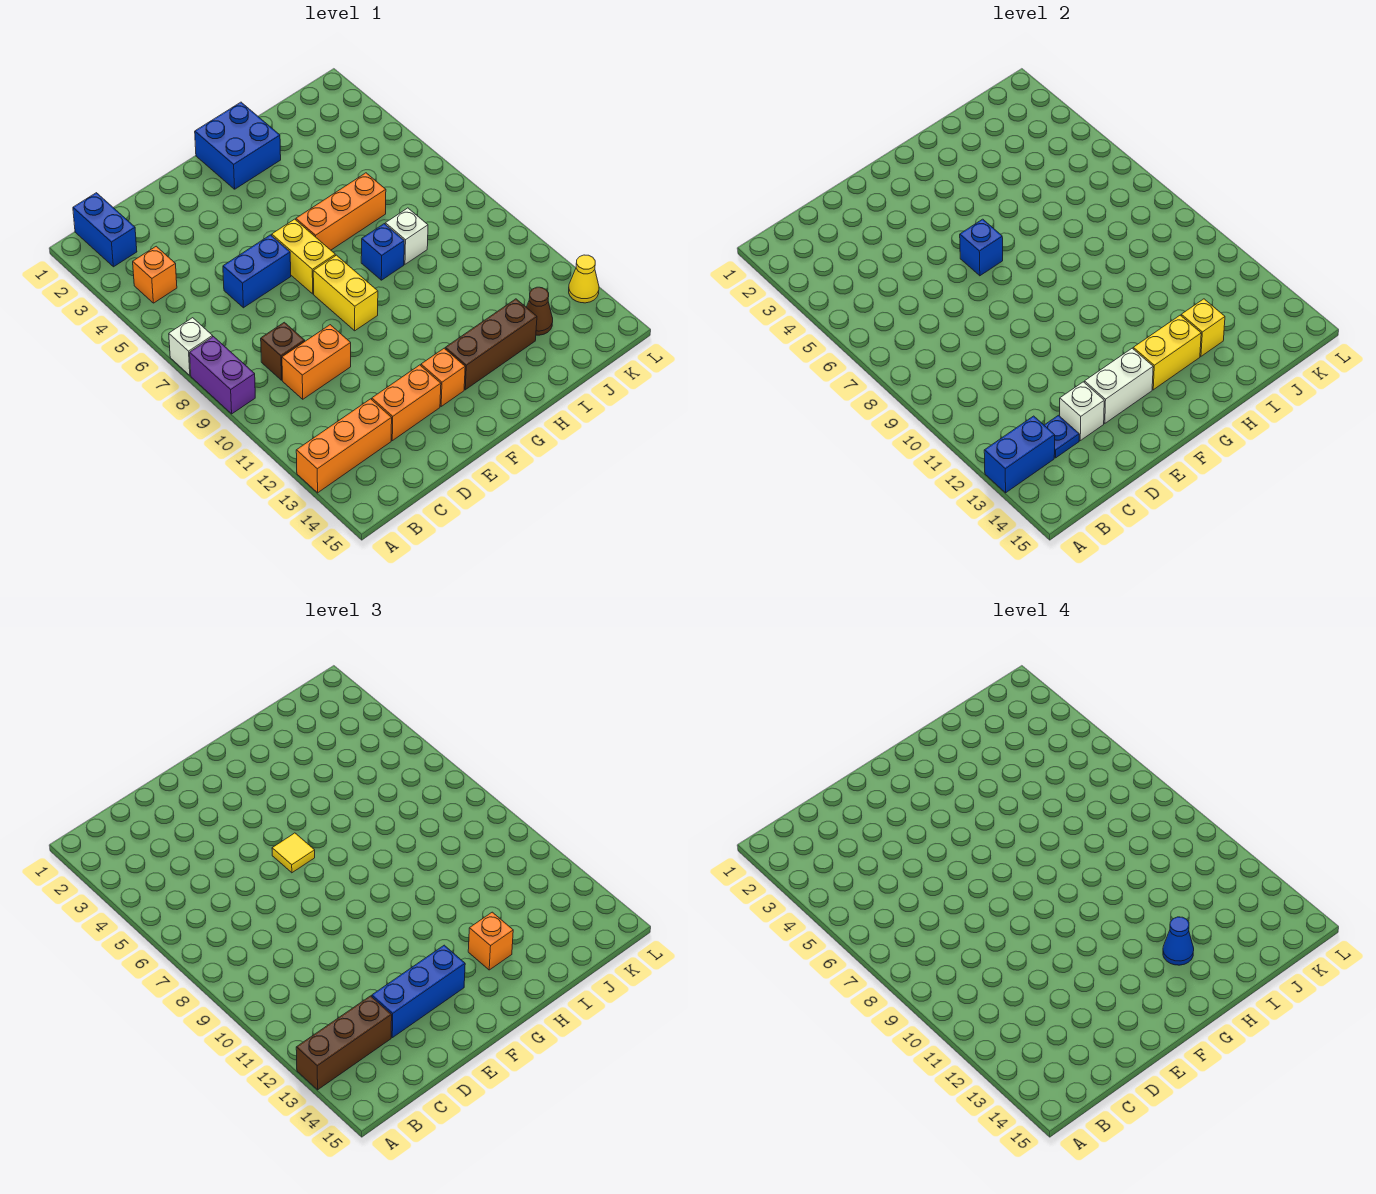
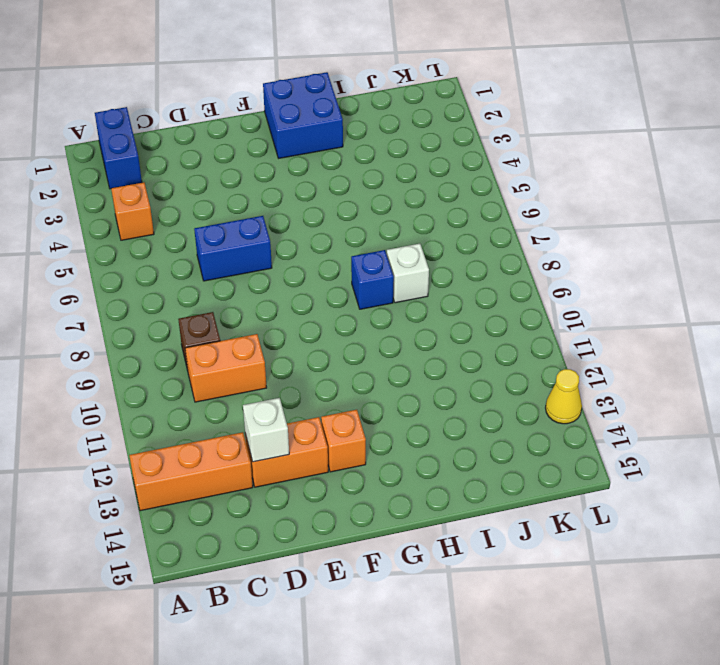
none -> white brick A7 level 1
none -> purple brick A8:A9 level 1
none -> yellow brick F6:F7 level 1
none -> yellow brick F8:F9 level 1

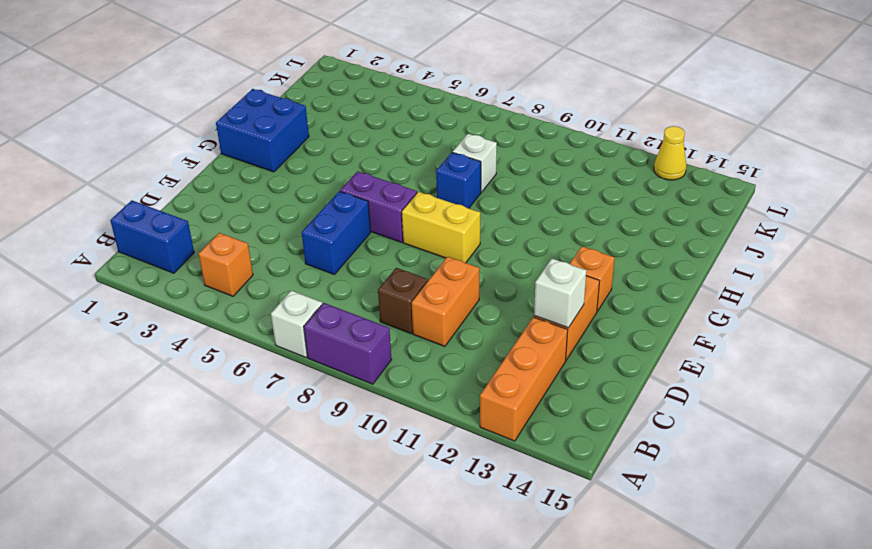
purple brick F6:F7 level 1 -> yellow brick F6:F7 level 1
none -> orange brick G6:I6 level 1
none -> brown brick G13:I13 level 1
none -> brown cone J13 level 1
none -> blue brick A13:B13 level 2

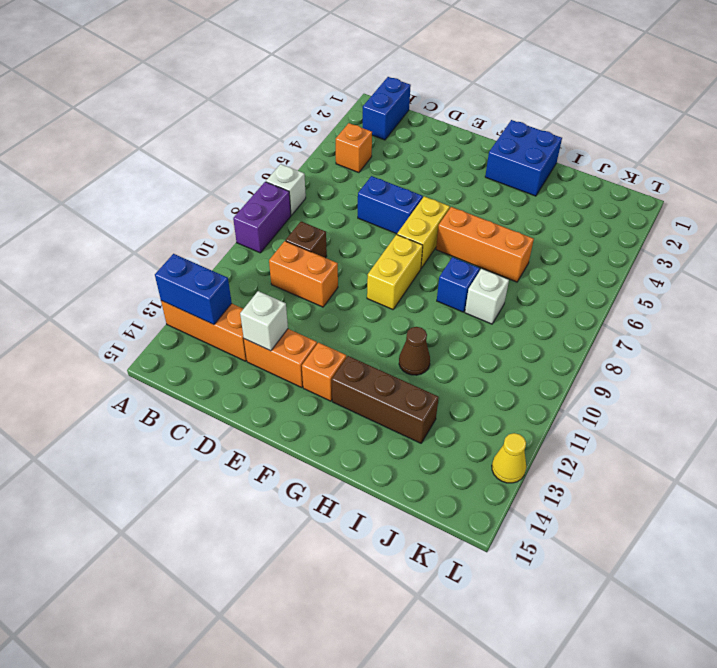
brown cone H11 level 1 -> brown cone J13 level 1
none -> blue plate C13 level 2
none -> white brick E13:F13 level 2
none -> blue brick F6 level 2
none -> yellow brick G13:H13 level 2

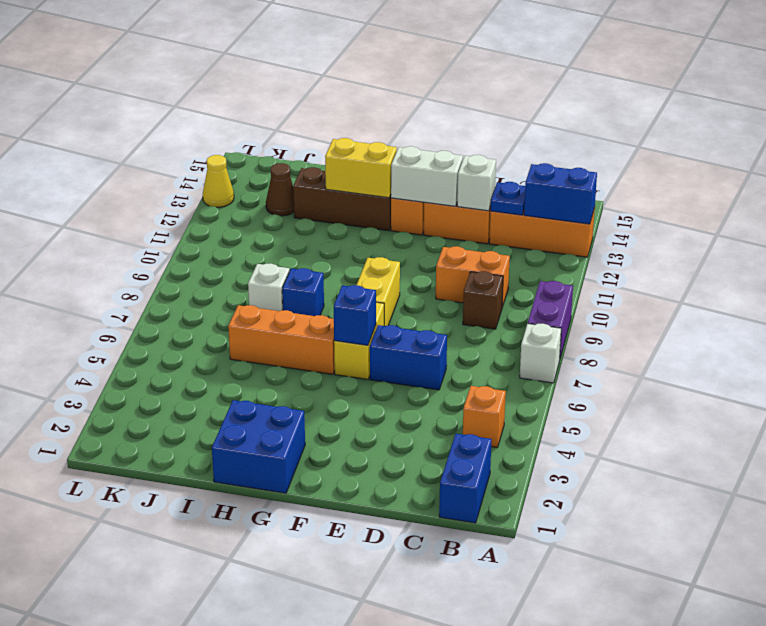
none -> yellow brick I13 level 2
none -> brown brick A13:C13 level 3
none -> blue brick D13:F13 level 3
none -> yellow tile F6 level 3

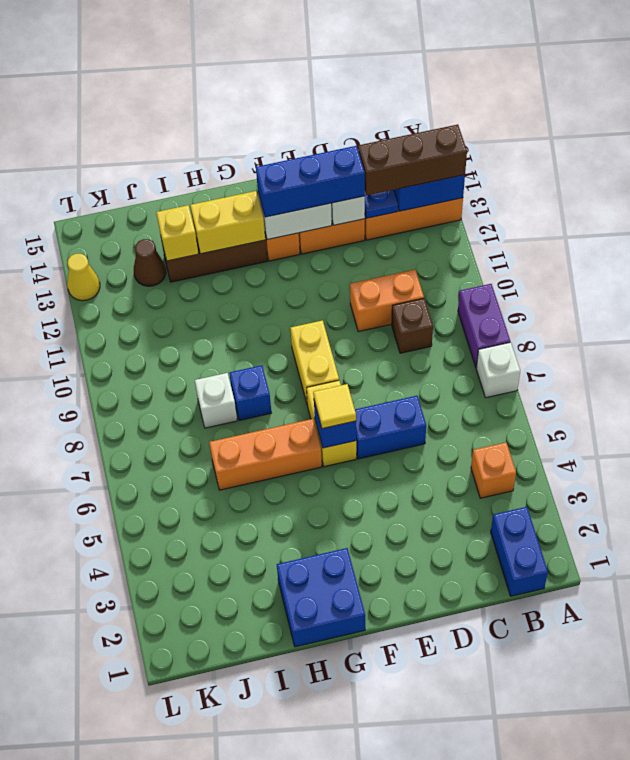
none -> orange brick H13 level 3
none -> blue cone H13 level 4

